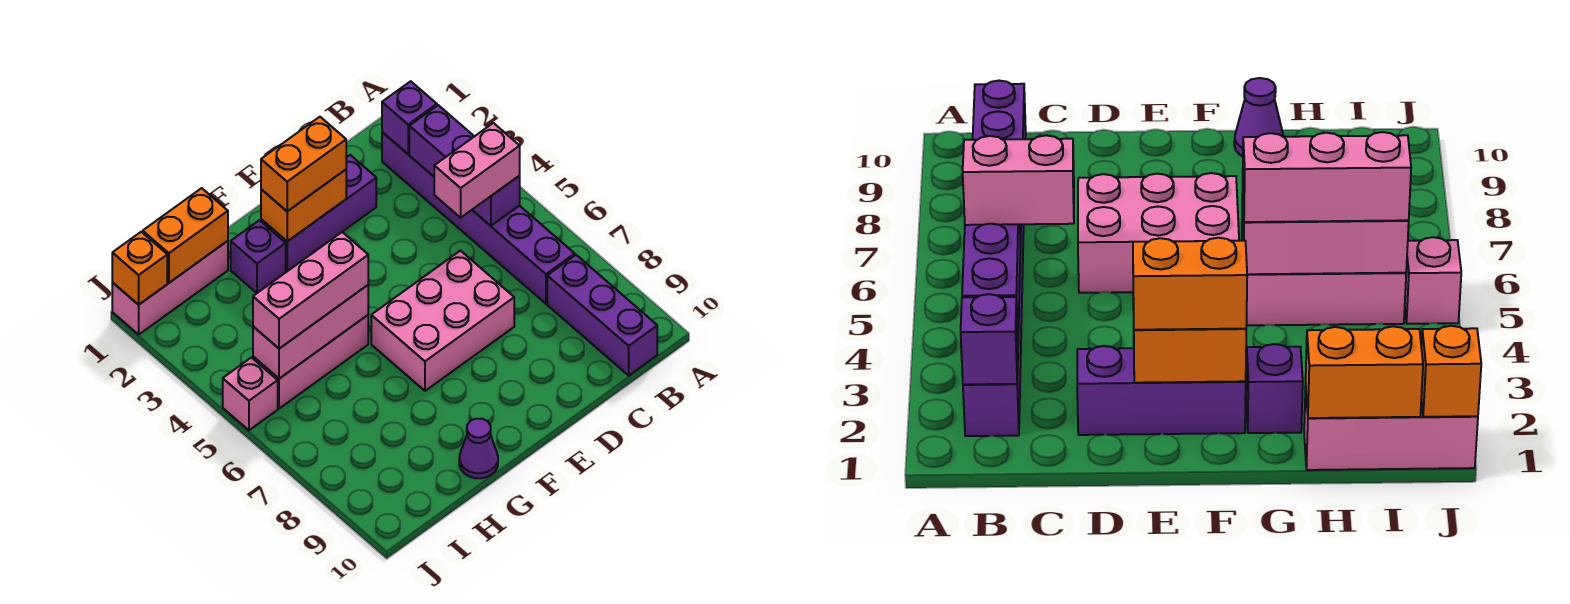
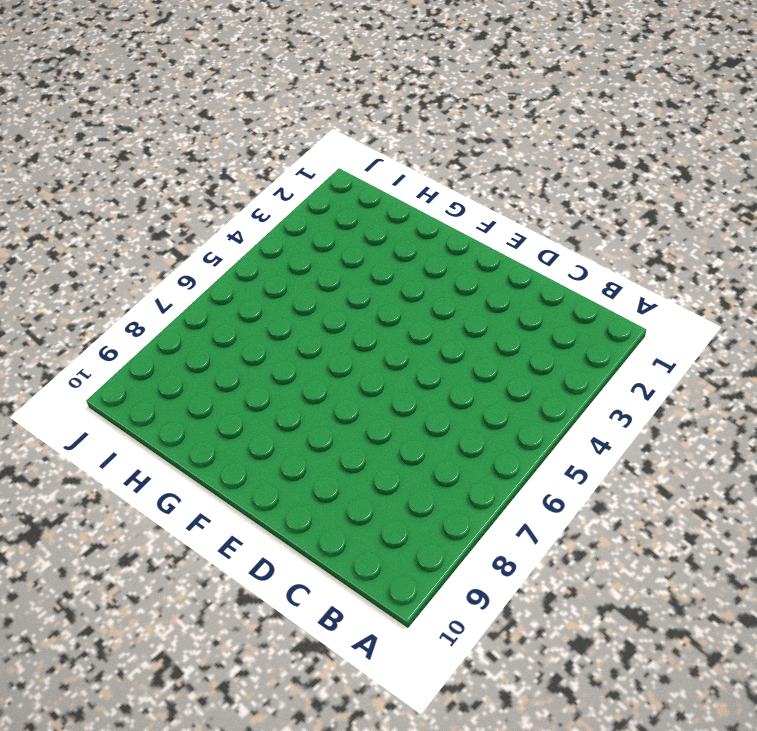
none -> purple brick B2:B7 level 1
none -> purple brick B8:B10 level 1
none -> purple brick D2:F2 level 1

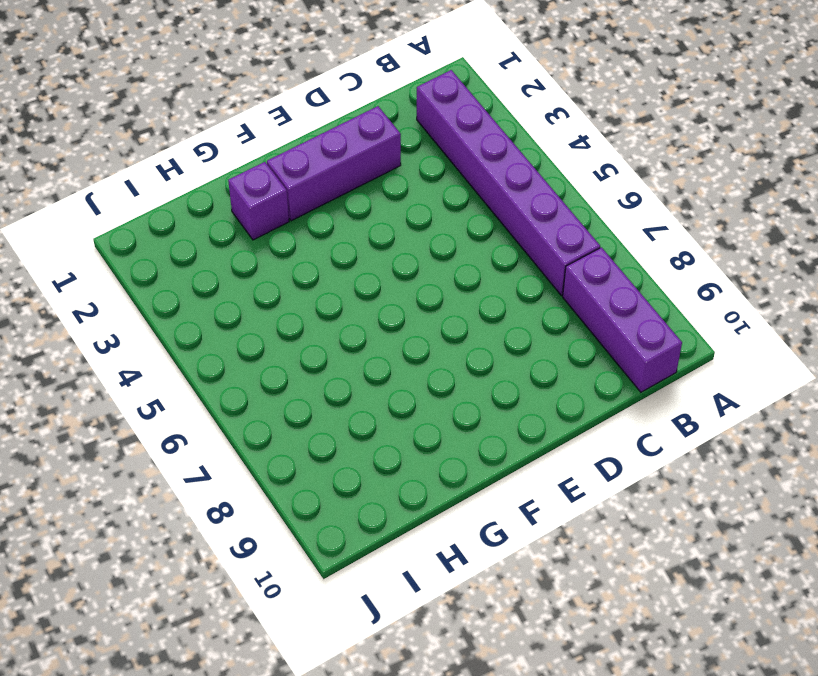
none -> pink brick D6:F7 level 1
none -> pink brick G5:I5 level 1
none -> purple cone G10 level 1

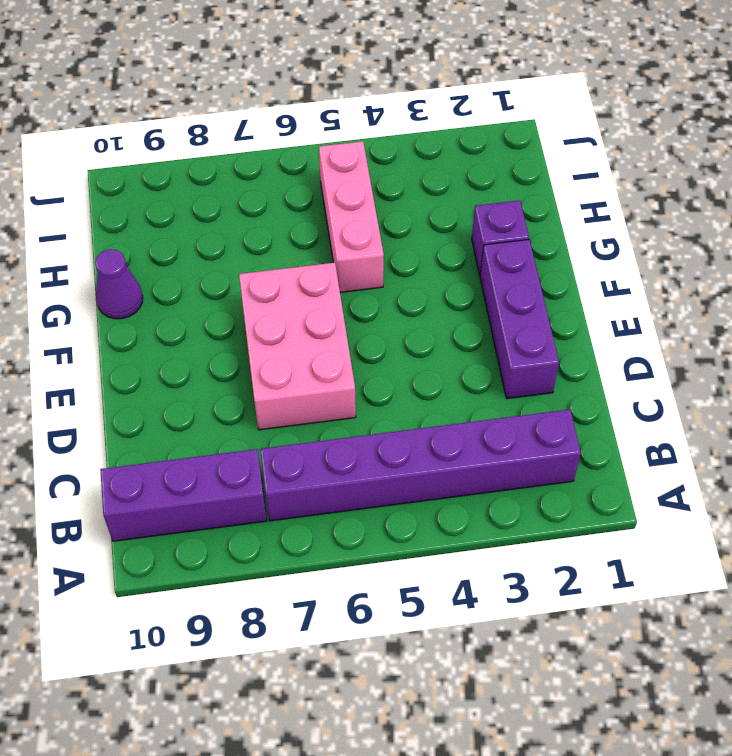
none -> pink brick H1:J1 level 1
none -> pink brick J5 level 1
none -> purple brick B2 level 2

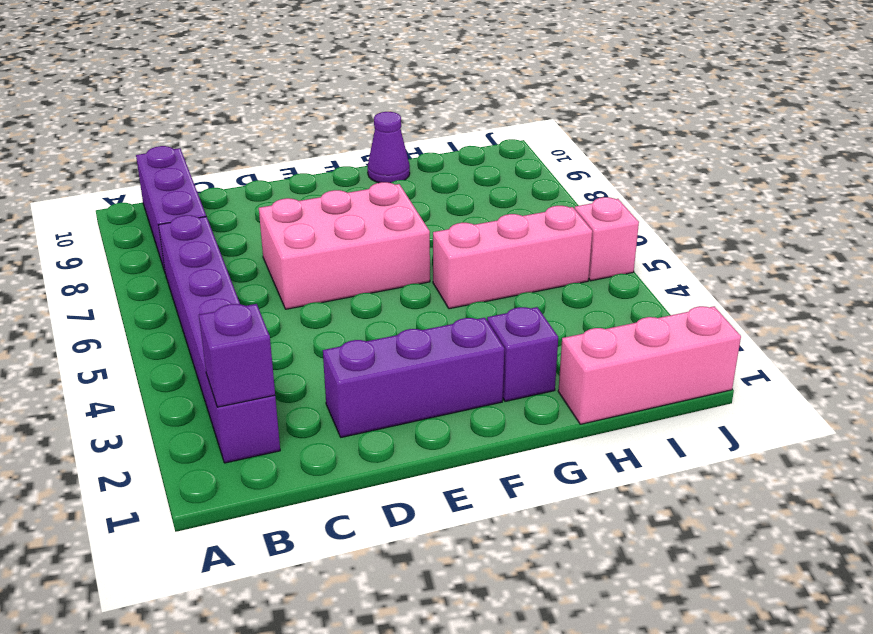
none -> purple brick B3:B5 level 2
none -> orange brick E2:F2 level 2
none -> pink brick G5:I5 level 2

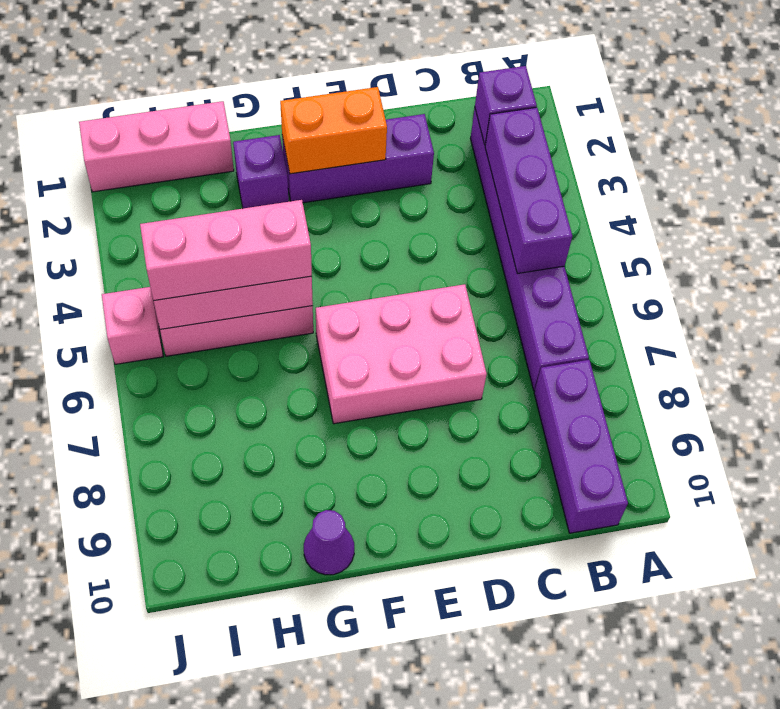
none -> orange brick H1:I1 level 2
none -> orange brick J1 level 2
none -> pink brick B5:C5 level 3

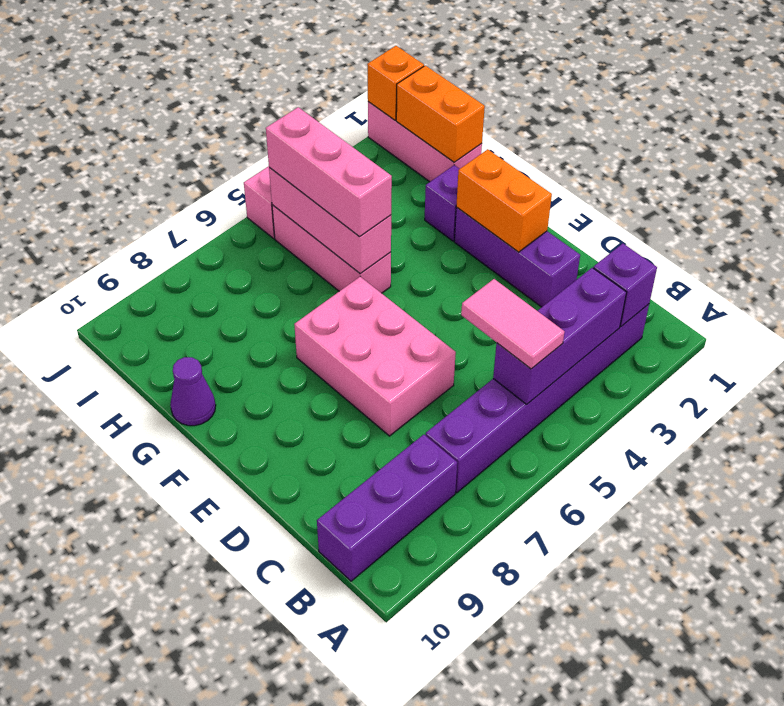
pink tile B5:C5 level 3 -> pink brick B5:C5 level 3
none -> orange brick E2:F2 level 3

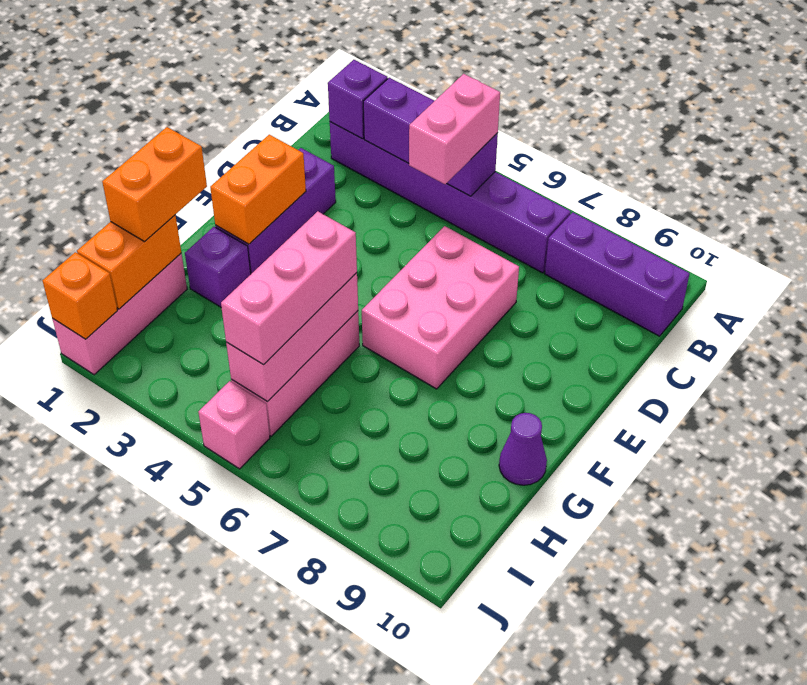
orange brick G1:H1 level 3 -> orange brick E2:F2 level 3

